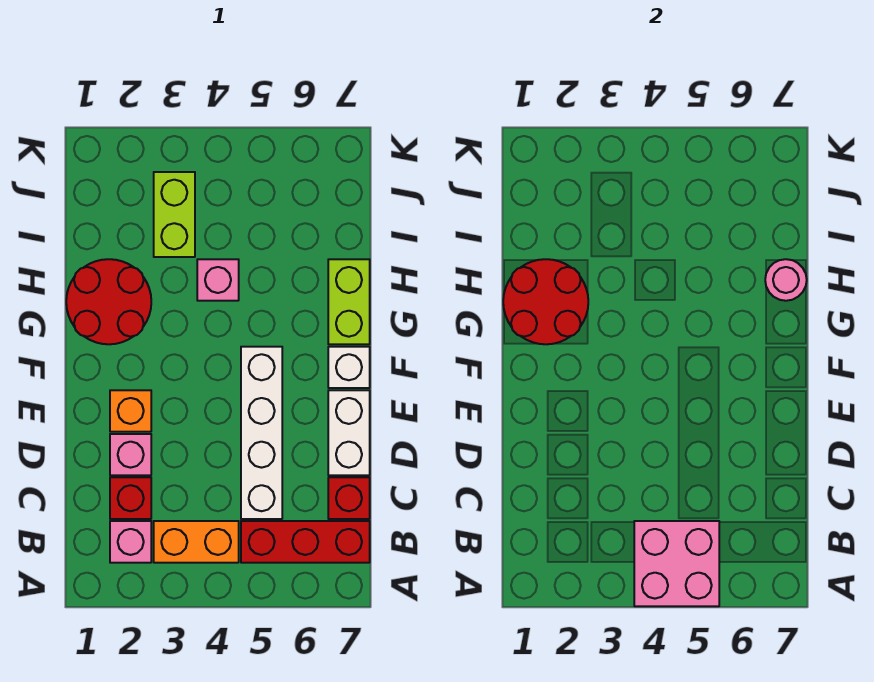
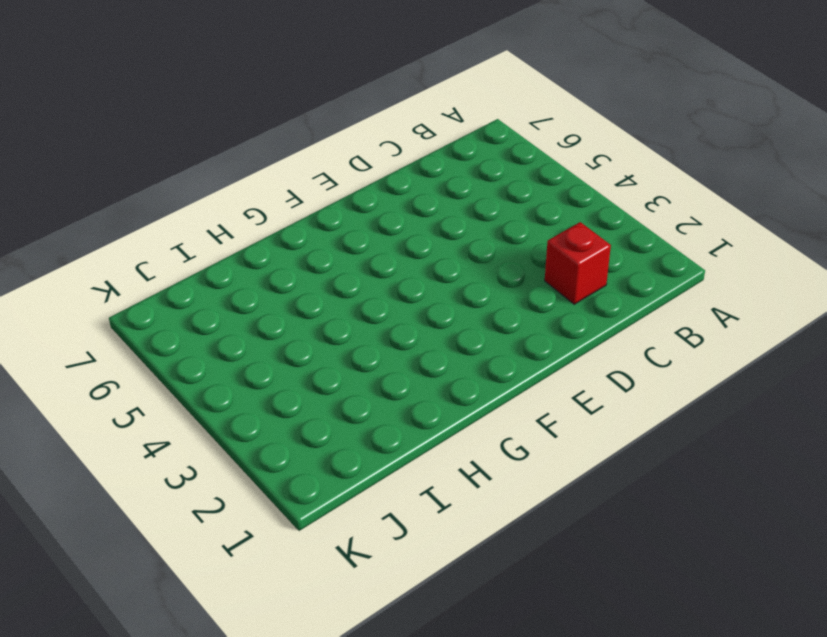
none -> pink brick B2 level 1
none -> orange brick B3:B4 level 1
none -> red brick B5:B7 level 1

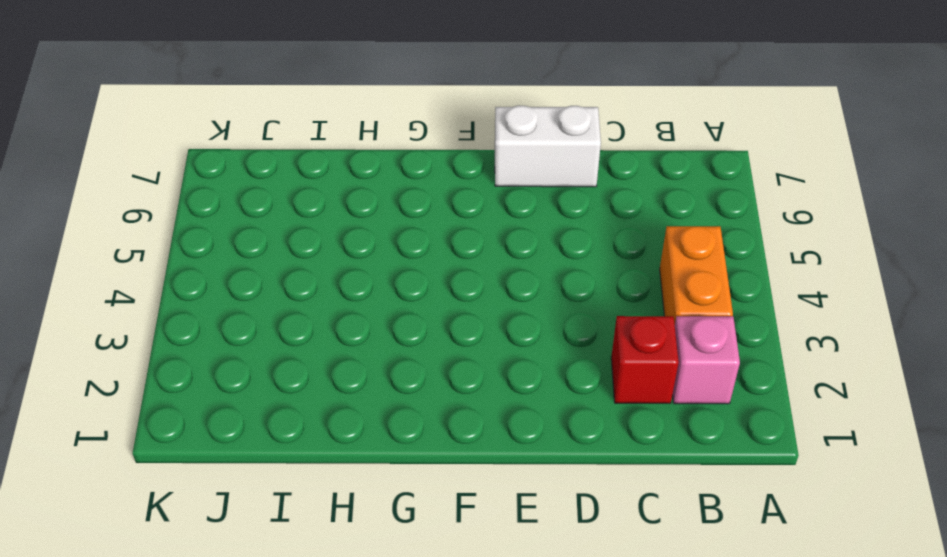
none -> red brick B5:B7 level 1
none -> white brick C5:F5 level 1
none -> red brick C7 level 1

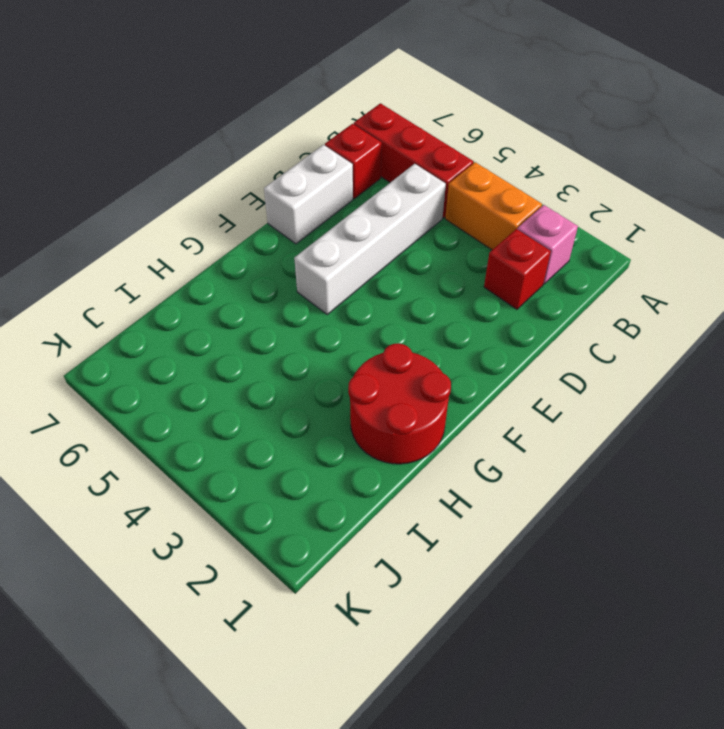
none -> pink brick D2 level 1
none -> orange brick E2 level 1
none -> white brick F7 level 1

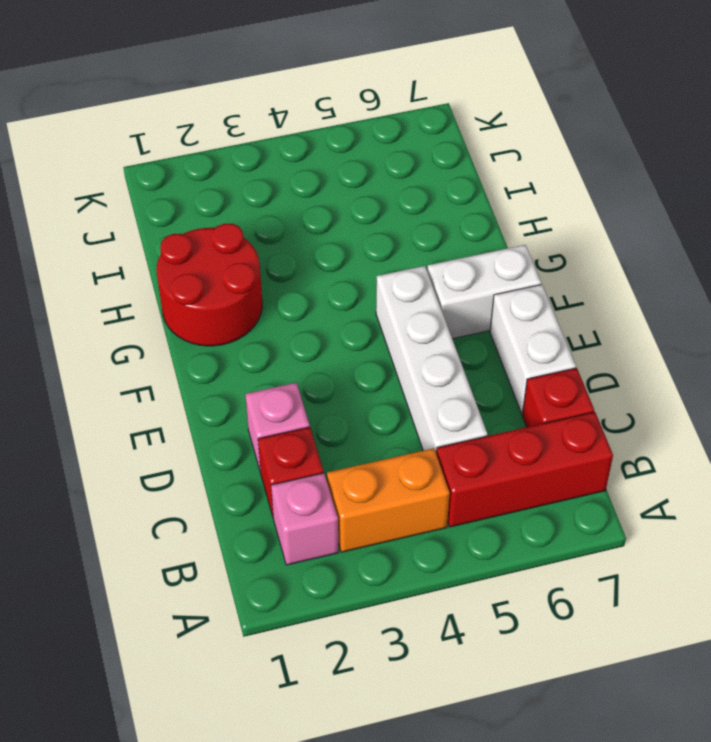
white brick F6:F7 level 1 -> white brick F7 level 1
none -> orange brick E2 level 1
none -> lime brick G7:H7 level 1
none -> pink brick H4 level 1

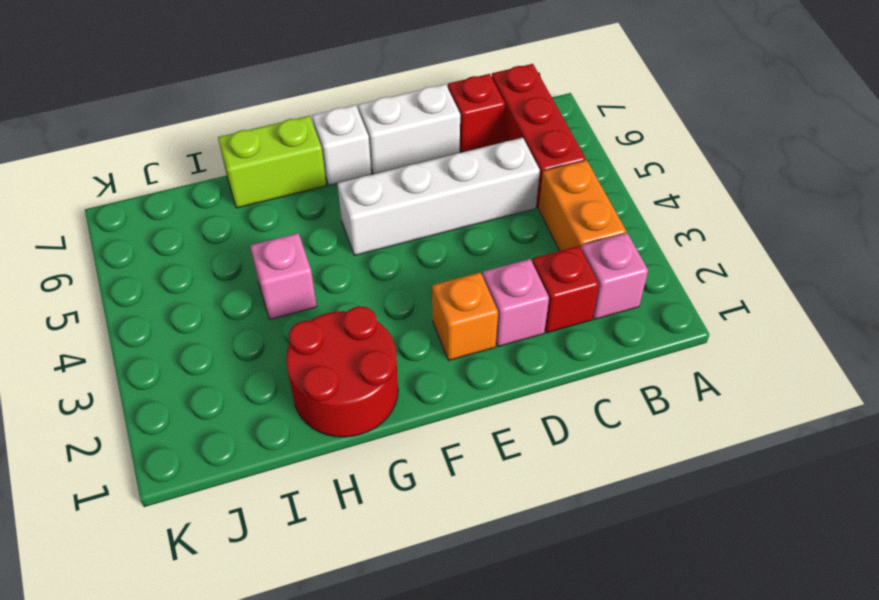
none -> lime brick I3:J3 level 1
none -> pink brick A4:B5 level 2
none -> red round brick G1:H2 level 2

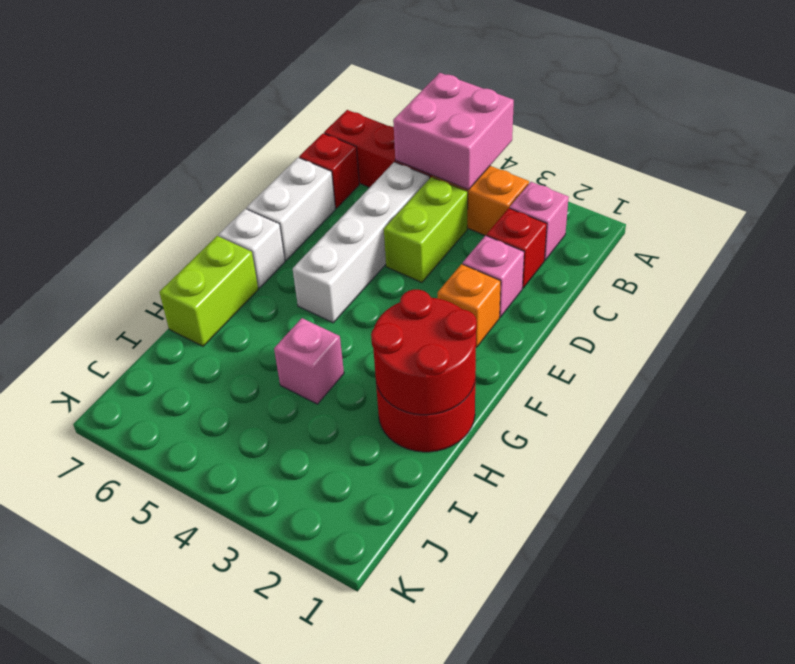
lime brick C4:D4 level 1 -> lime brick I3:J3 level 1
none -> pink round brick H7 level 2

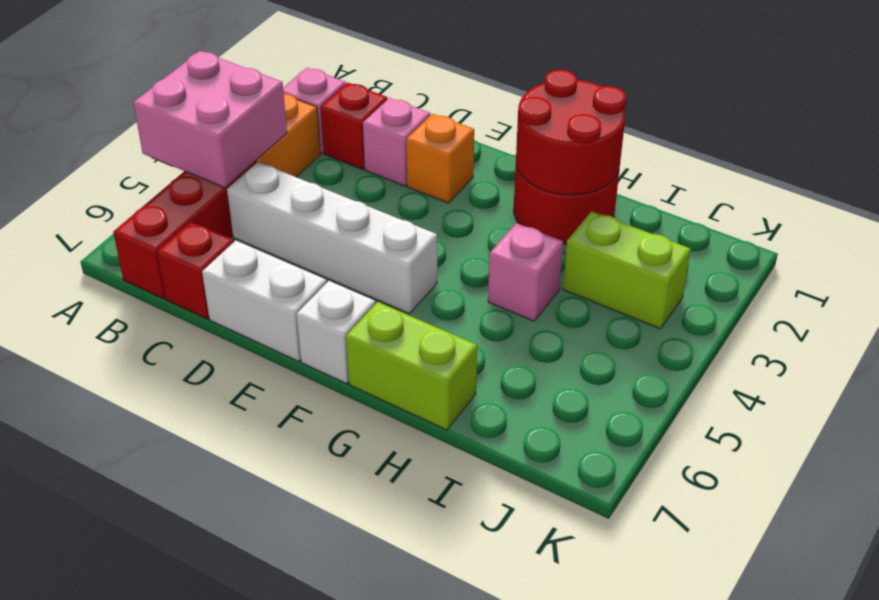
none -> pink round brick H7 level 2

